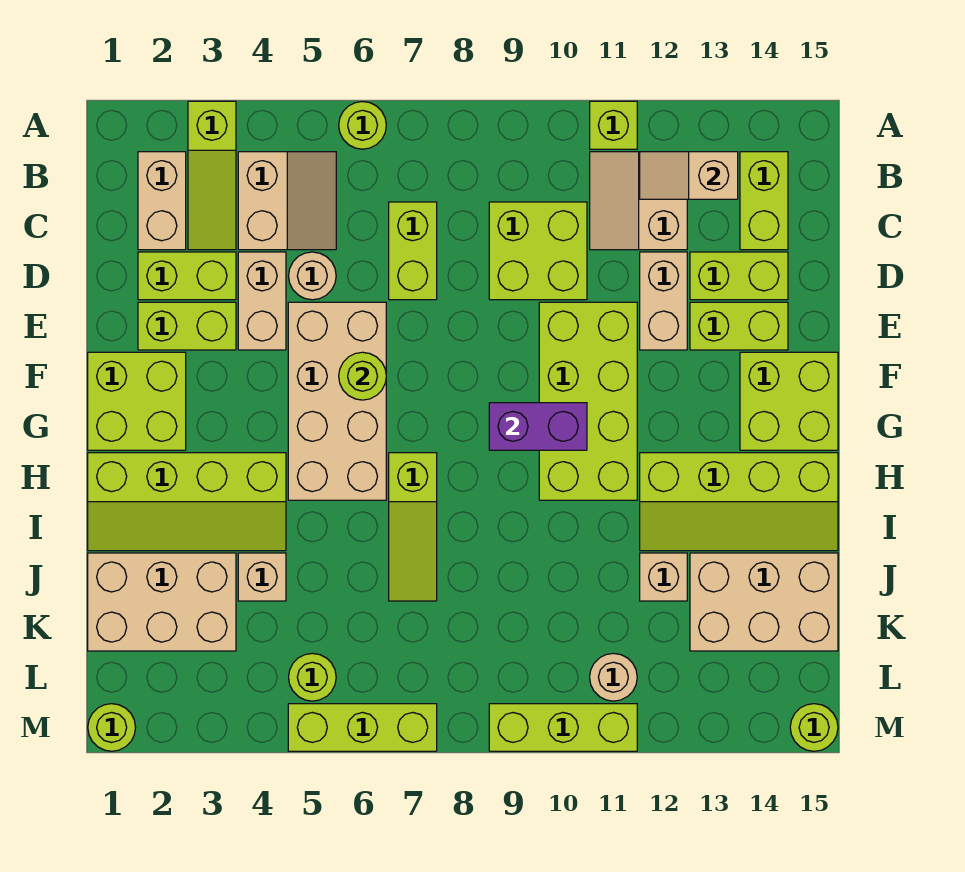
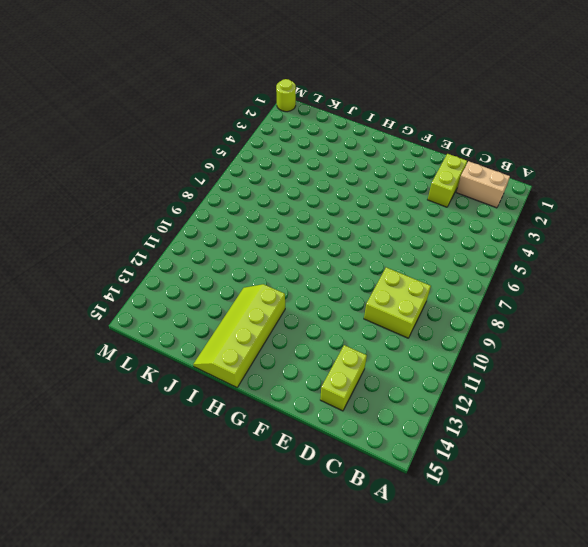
none -> lime slope A3:C3 level 1 top A
none -> lime round brick A6 level 1
none -> lime brick A11 level 1
none -> tan slope B4:C5 level 1 top 4

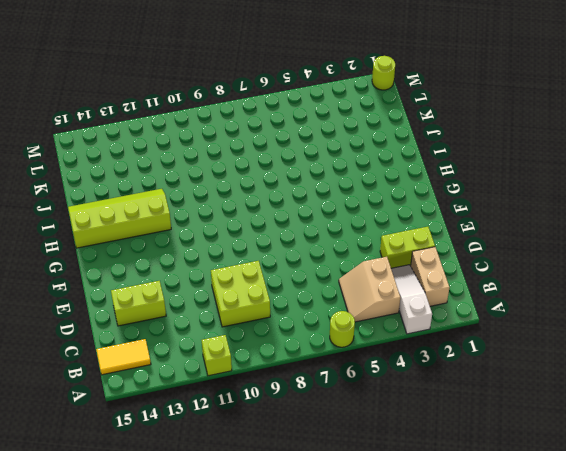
white slope A3:C3 level 1 top A -> lime slope A3:C3 level 1 top A
yellow tile B14:B15 level 1 -> lime brick B14:C14 level 1
none -> tan slope B11:C12 level 1 top 12
none -> lime brick C7:D7 level 1
none -> tan brick D4:E4 level 1
none -> tan round brick D5 level 1

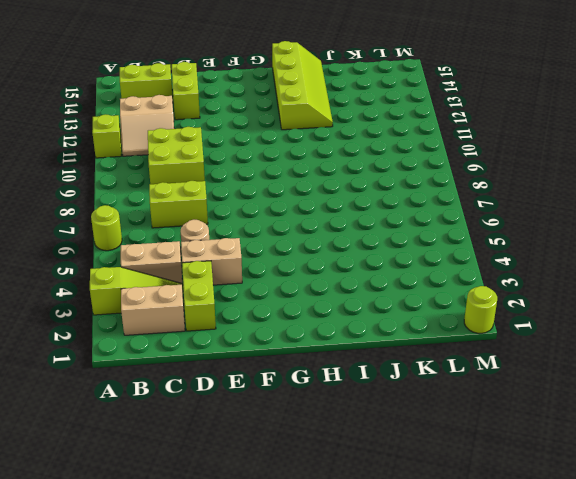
none -> tan brick D12:E12 level 1
none -> lime brick E2:E3 level 1
none -> tan brick E5:H6 level 1
none -> lime brick E10:H11 level 1

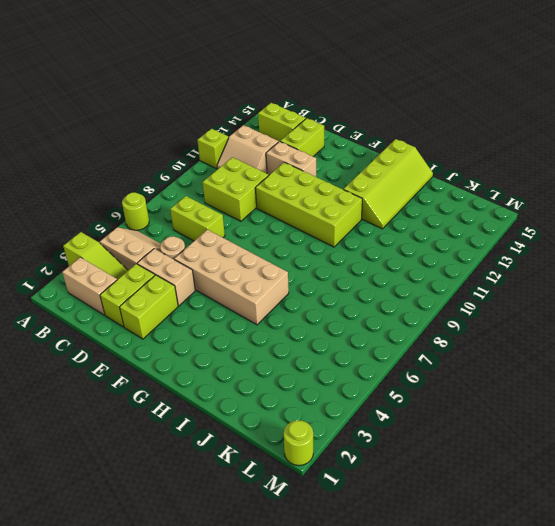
none -> lime brick E13:E14 level 1
none -> lime brick F1:G2 level 1
none -> lime brick F14:G15 level 1
none -> lime slope H1:I4 level 1 top H

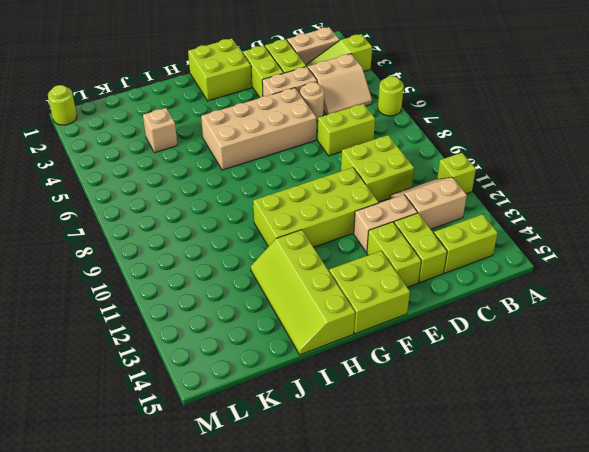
none -> lime slope H1:I4 level 1 top H
none -> lime slope H7:J7 level 1 top H
none -> tan brick J1:K3 level 1
none -> tan brick J12 level 1

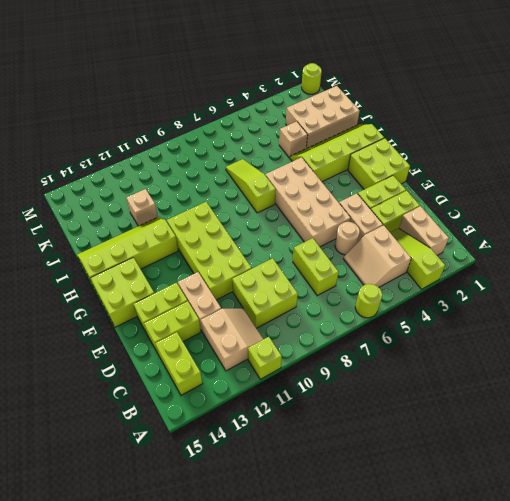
none -> tan brick J13:K15 level 1
none -> lime round brick L5 level 1
none -> tan round brick L11 level 1
none -> lime brick M5:M7 level 1

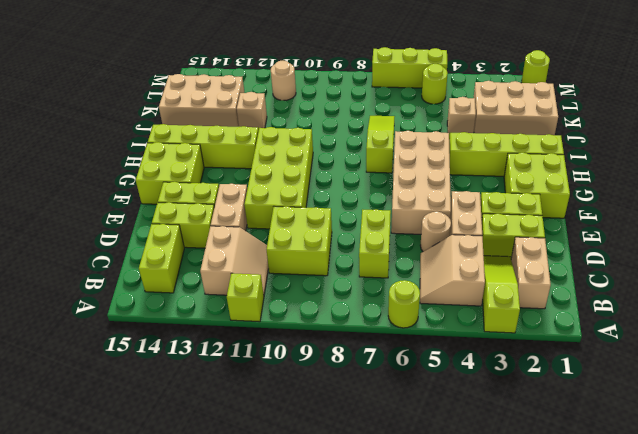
none -> lime brick M9:M11 level 1
none -> lime round brick M15 level 1
none -> tan slope B12:B13 level 2 top 13
none -> lime round brick F6 level 2

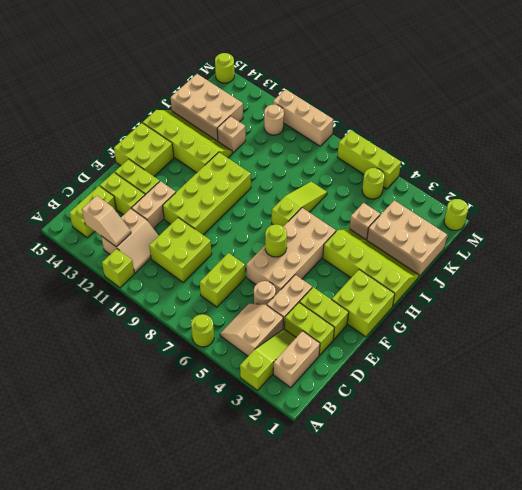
tan brick M9:M11 level 1 -> lime brick M9:M11 level 1
none -> purple brick G9:G10 level 2

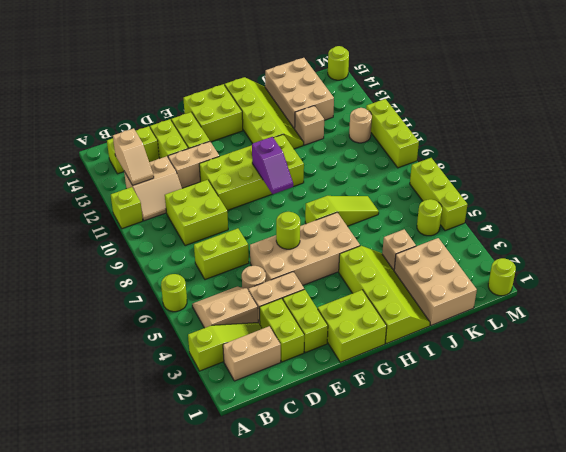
purple slope G9:G10 level 2 top 10 -> purple brick G9:G10 level 2

